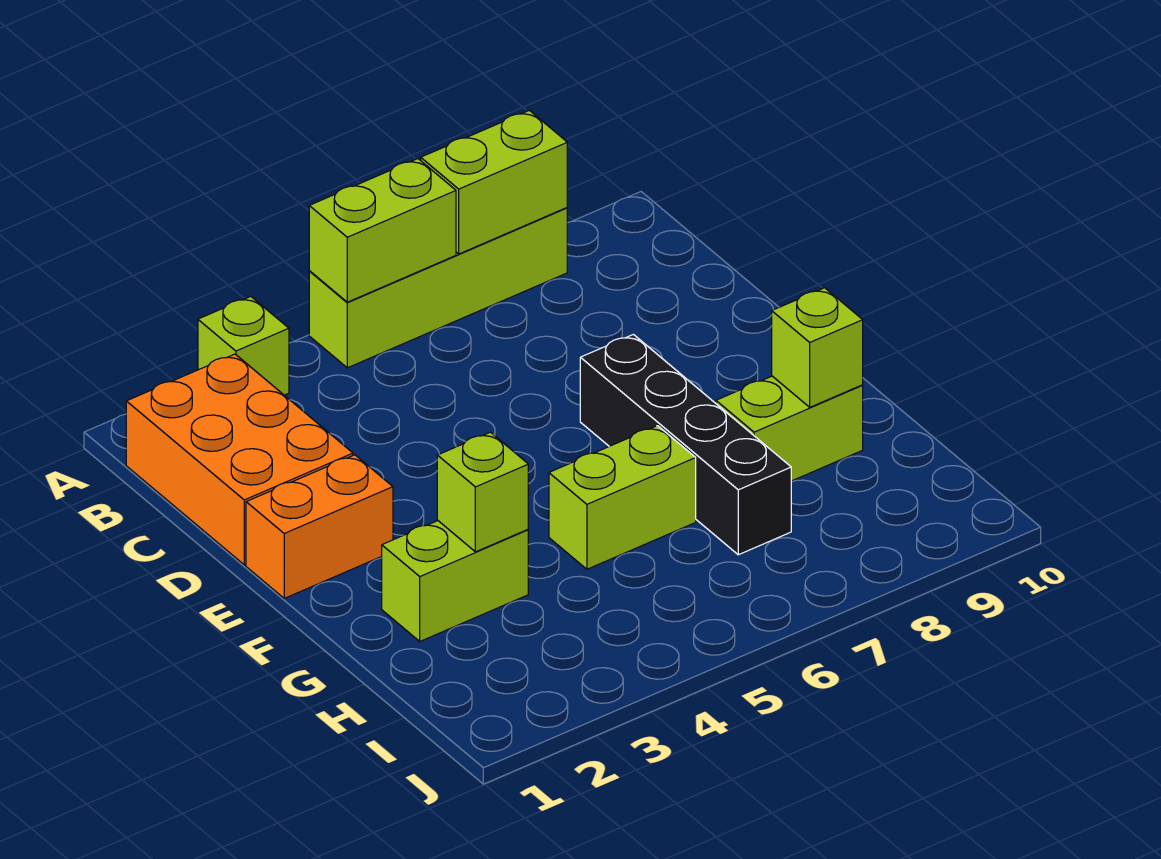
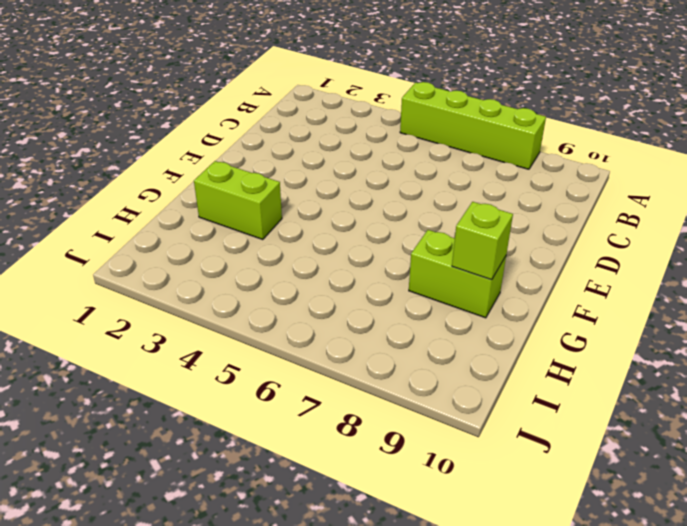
none -> lime brick A3 level 1
none -> orange brick B1:D2 level 1
none -> orange brick E1:E2 level 1

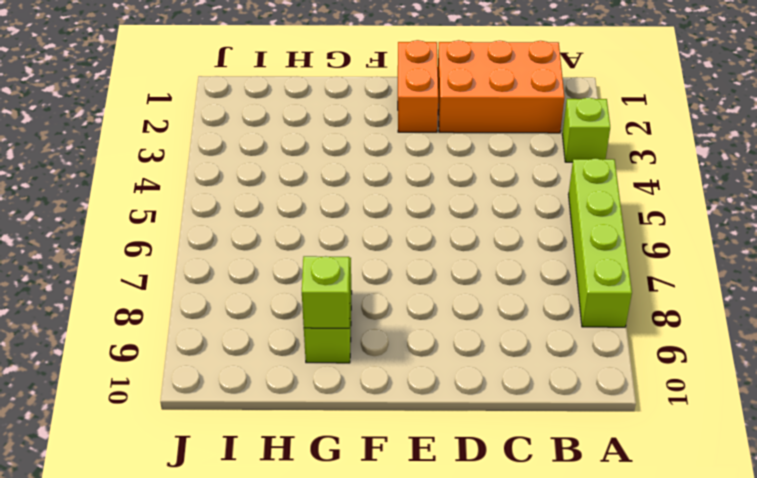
none -> black brick E7:H7 level 1
none -> lime brick G2:G3 level 1
none -> lime brick G5:G6 level 1

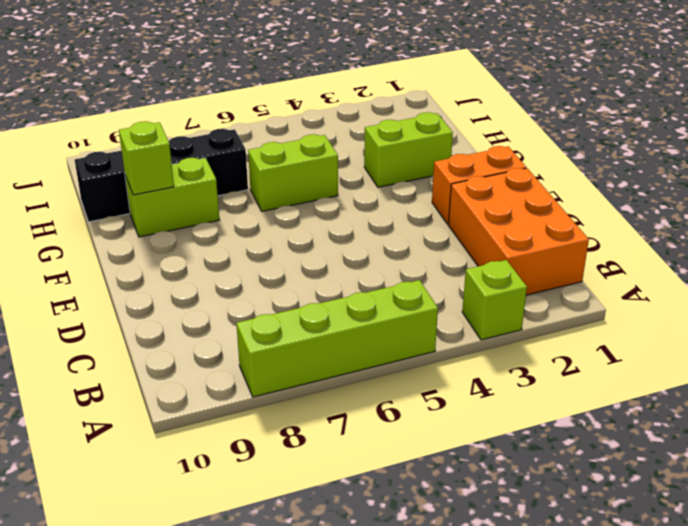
black brick H7:H10 level 1 -> black brick E7:H7 level 1
none -> lime brick A5:A6 level 2
none -> lime brick A7:A8 level 2
none -> lime brick G3 level 2

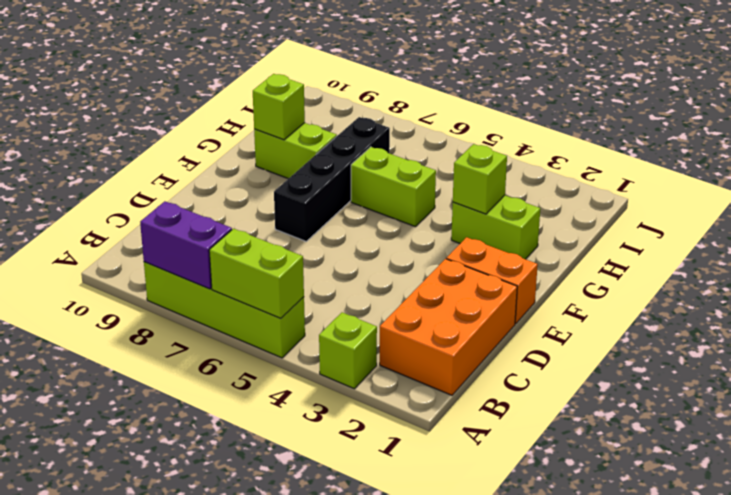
purple brick A7:A8 level 2 -> lime brick A7:A8 level 2

